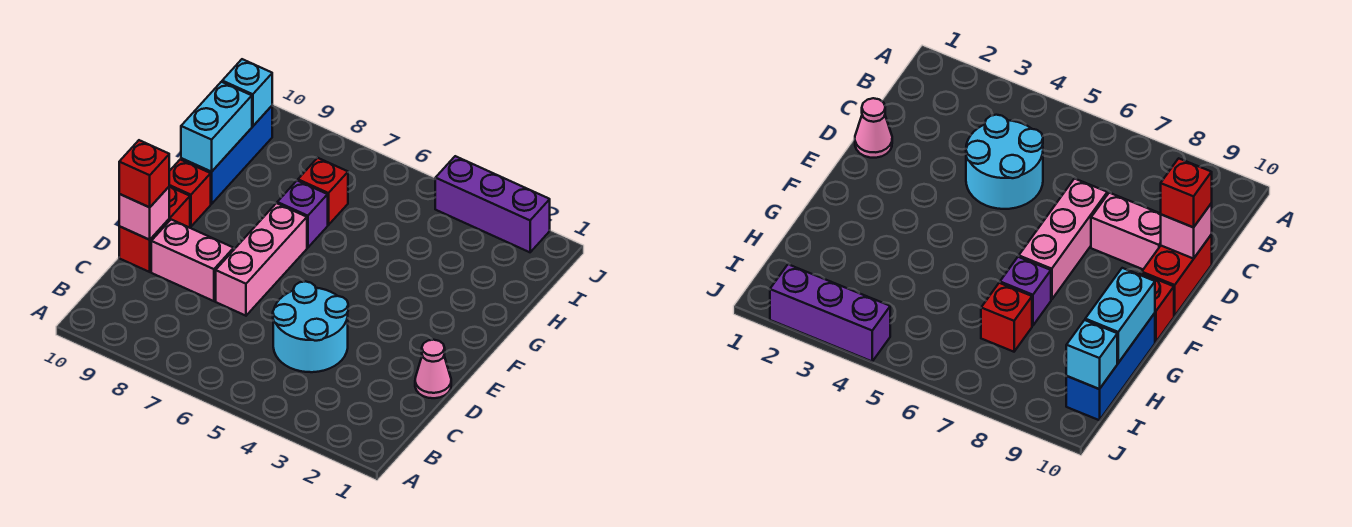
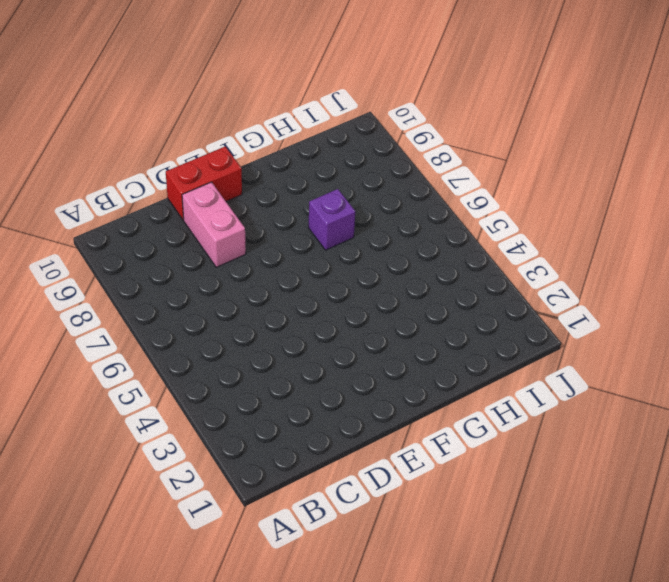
none -> cyan round brick C4:D5 level 1
none -> pink cone D1 level 1
none -> pink brick D7:F7 level 1

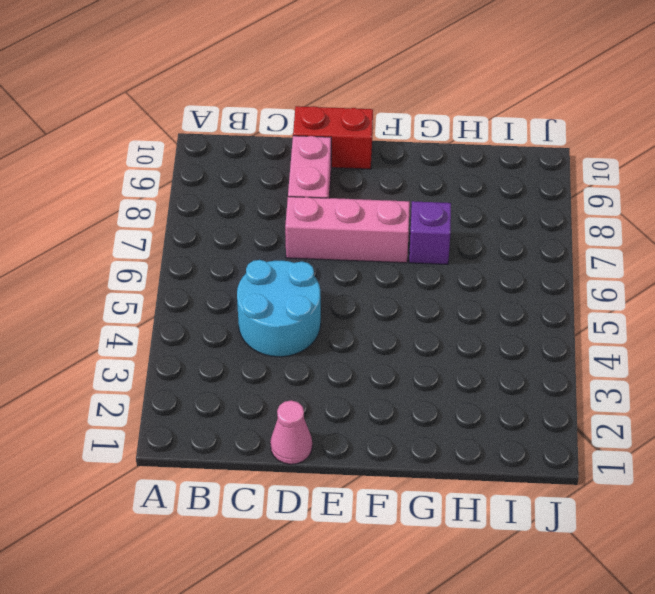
none -> red brick F10 level 1
none -> blue brick G10:I10 level 1
none -> red brick H7 level 1

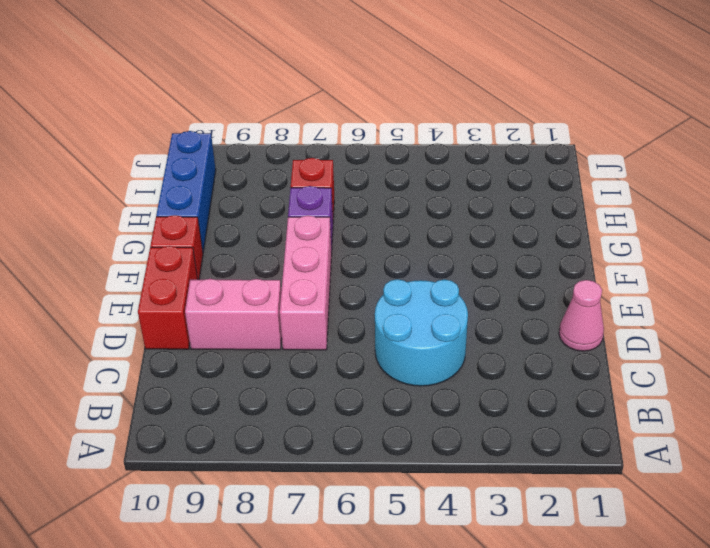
none -> purple brick J2:J4 level 1
none -> pink brick D10 level 2
none -> cyan brick G10:H10 level 2

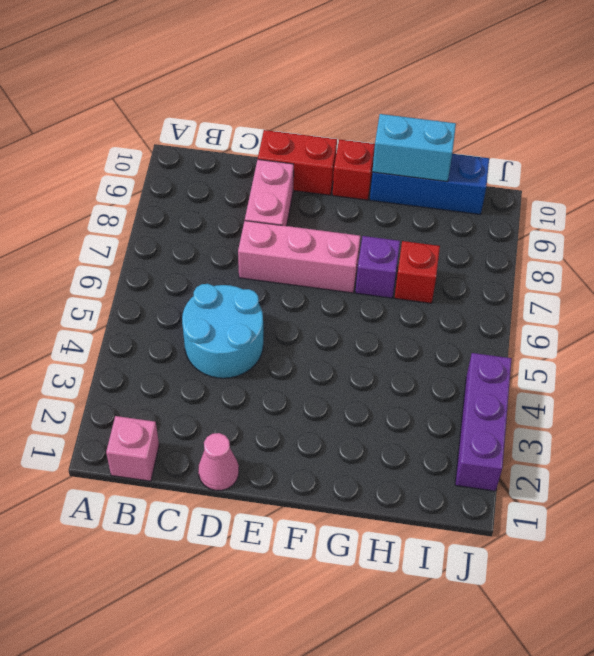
pink brick B1 level 1 -> pink brick D10 level 2
none -> cyan brick I10 level 2
none -> red brick D10 level 3

